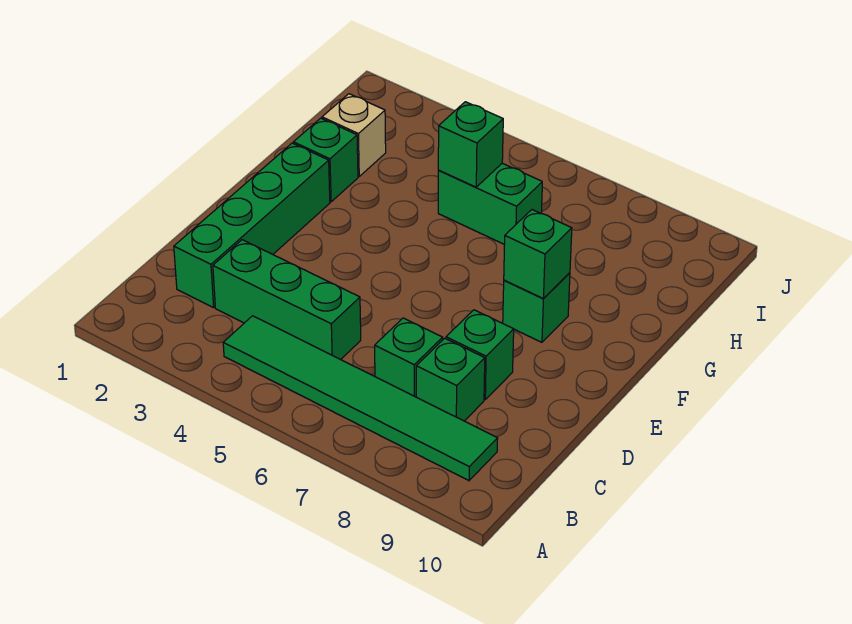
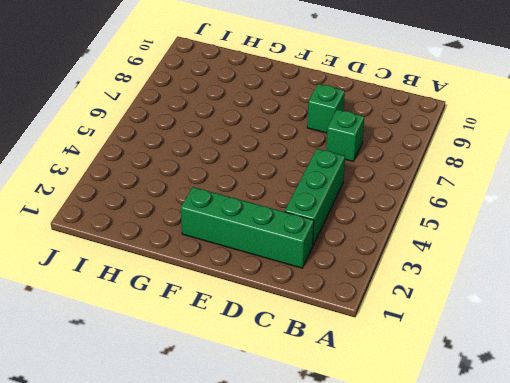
none -> green tile B4:B9 level 1
none -> green brick C8 level 1
none -> green brick F8 level 1

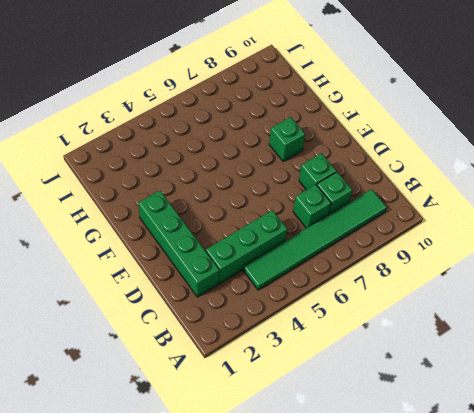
none -> green brick G2 level 1
none -> tan brick H2 level 1
none -> green brick H5:H6 level 1

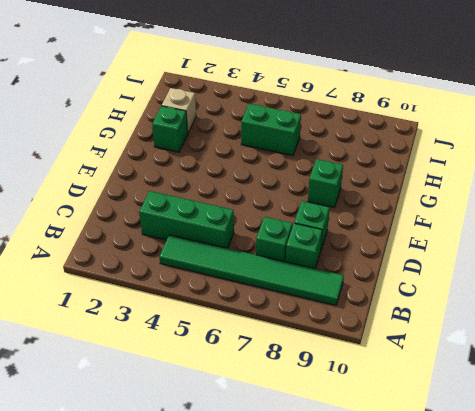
none -> green brick C2:F2 level 1
none -> green brick F8 level 2
none -> green brick H5 level 2

